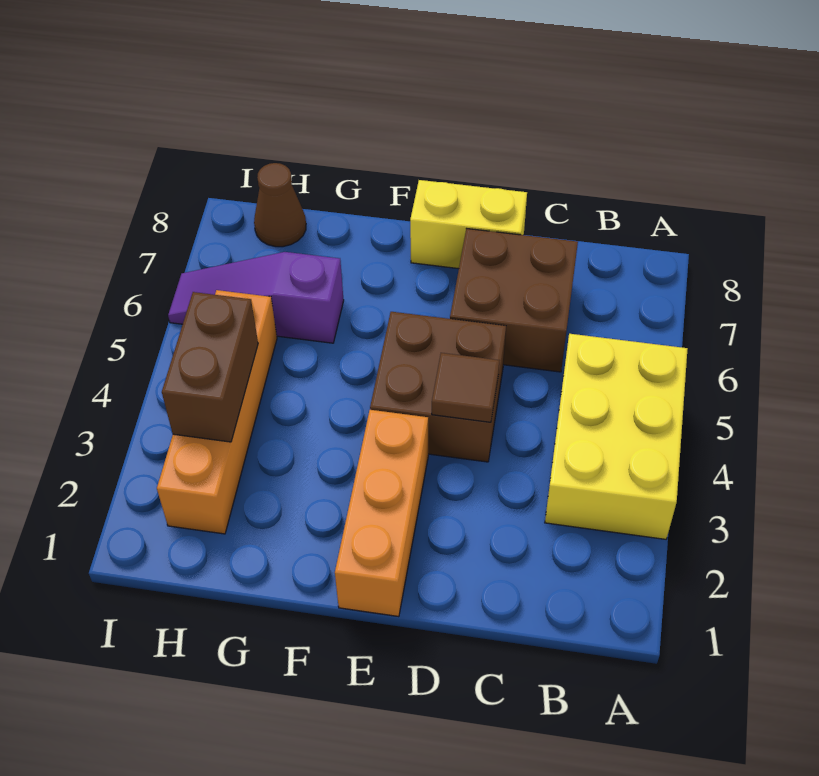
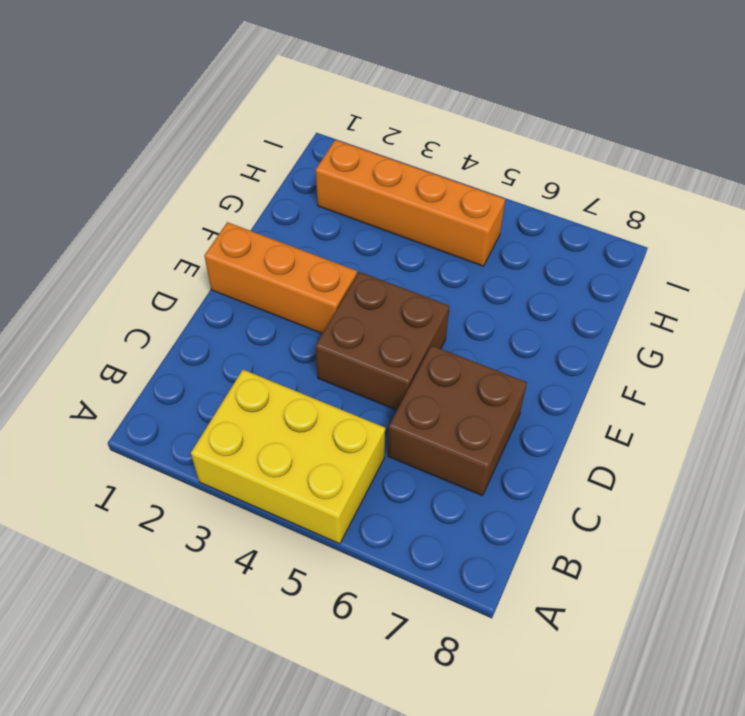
none -> yellow brick D8:E8 level 1
none -> purple slope G6:I6 level 1 top G

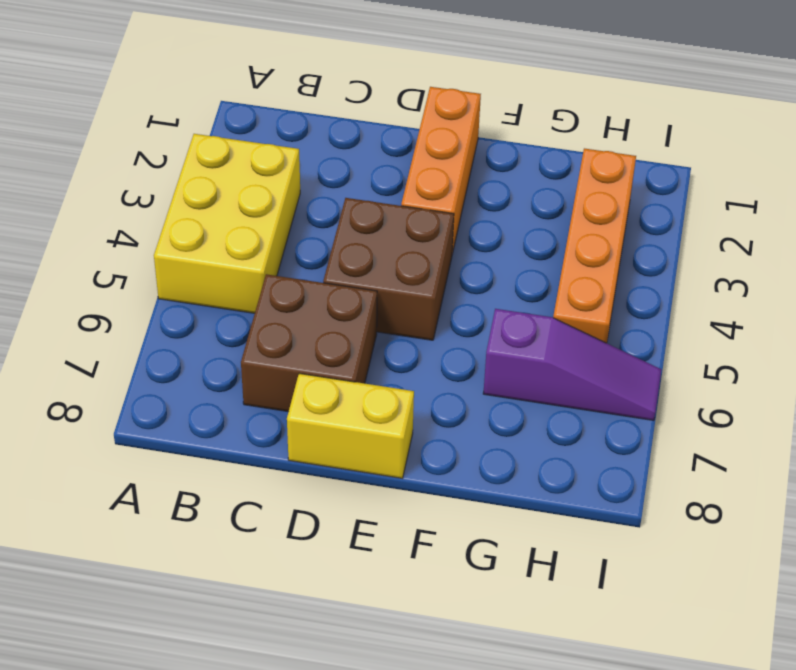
none -> brown cone H8 level 1
none -> brown tile D4 level 2

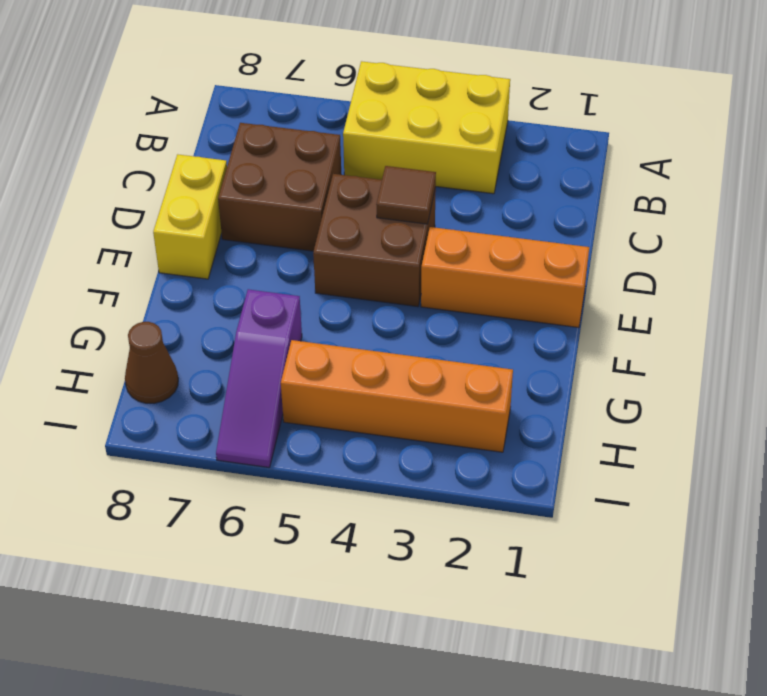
none -> brown brick H3:H4 level 2

